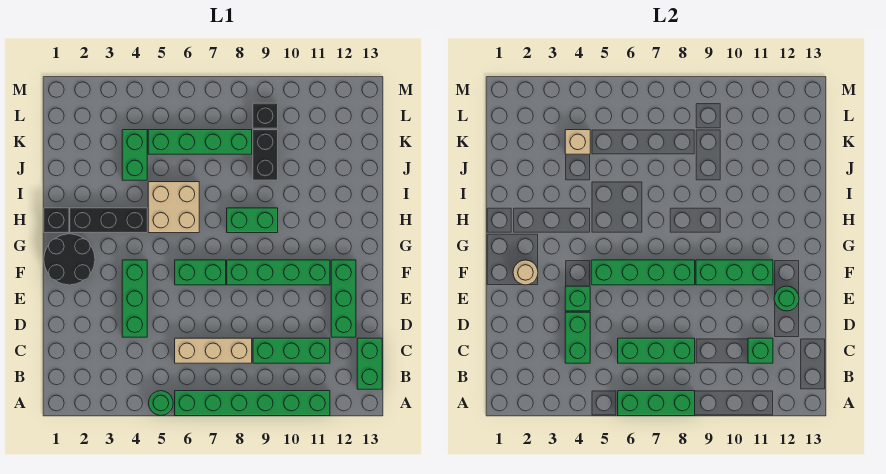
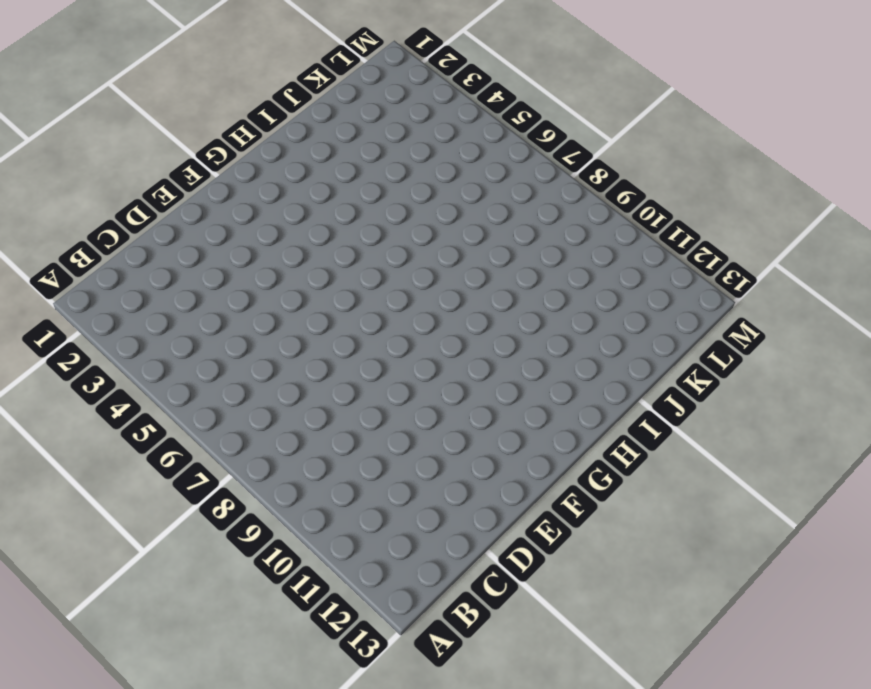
none -> green round brick A5 level 1
none -> green brick A6:A11 level 1
none -> green brick B13:C13 level 1

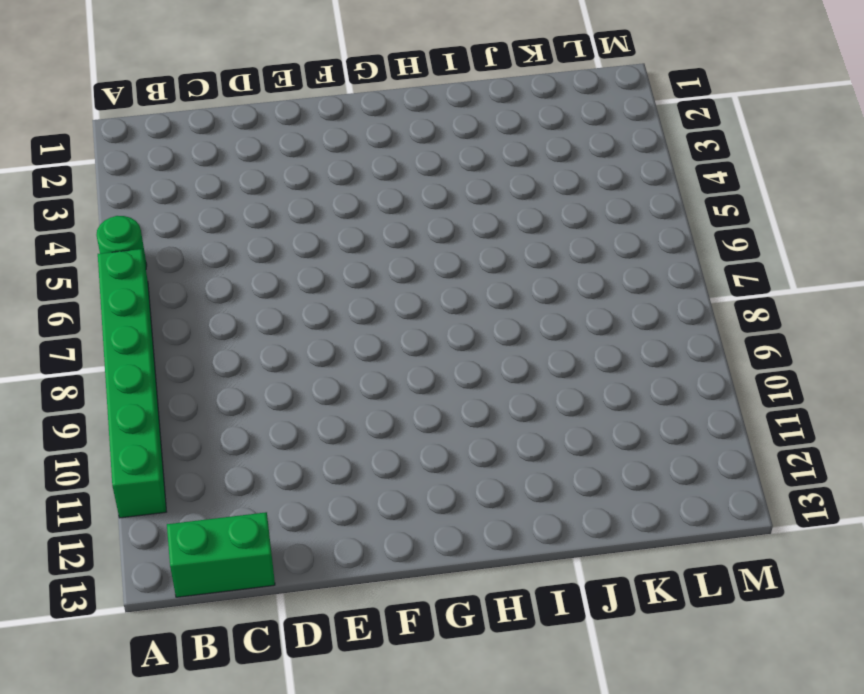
none -> tan brick C6:C8 level 1
none -> green brick C9:C11 level 1
none -> green brick D4:F4 level 1

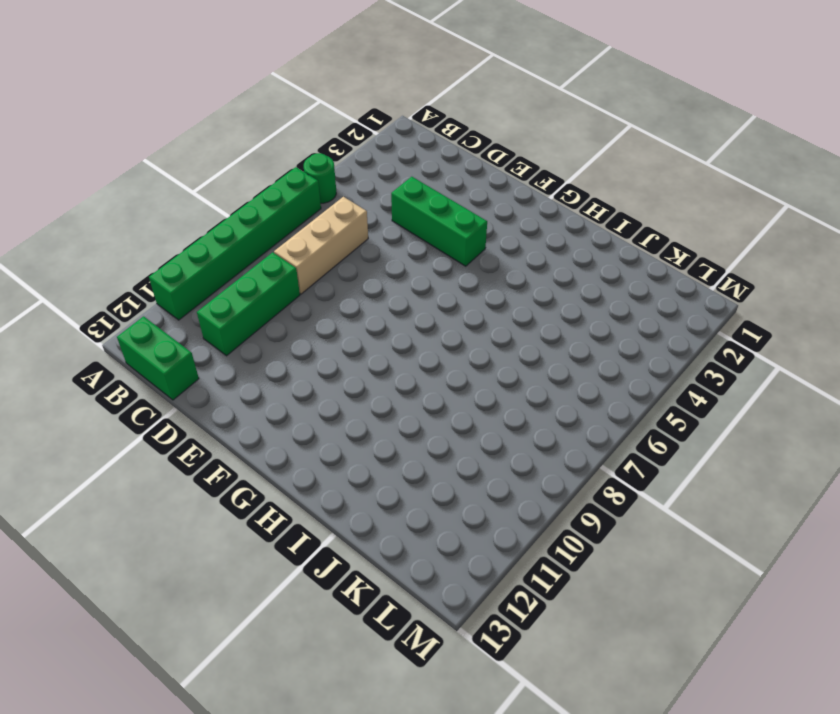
none -> green brick D12:F12 level 1
none -> black round brick F1:G2 level 1
none -> green brick F6:F7 level 1

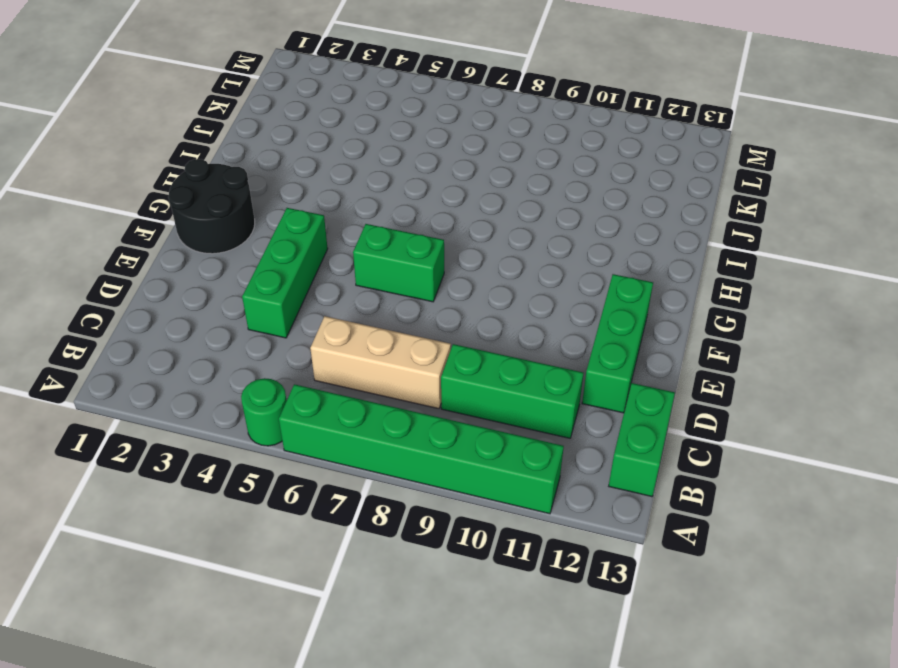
none -> green brick F8:F11 level 1
none -> black brick H1 level 1
none -> black brick H2:H4 level 1

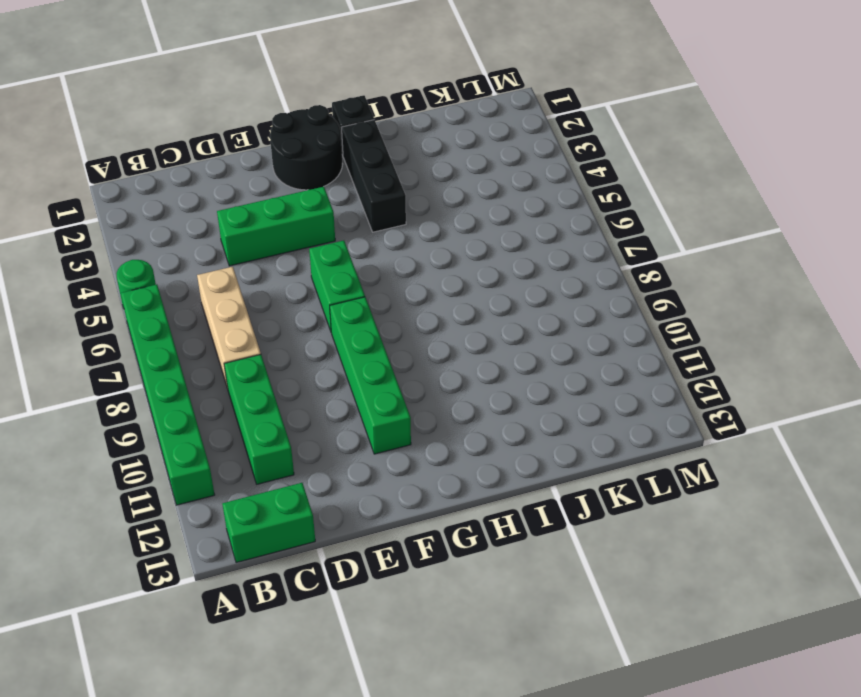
none -> green brick D12:F12 level 1
none -> tan brick H5:I6 level 1
none -> green brick H8:H9 level 1

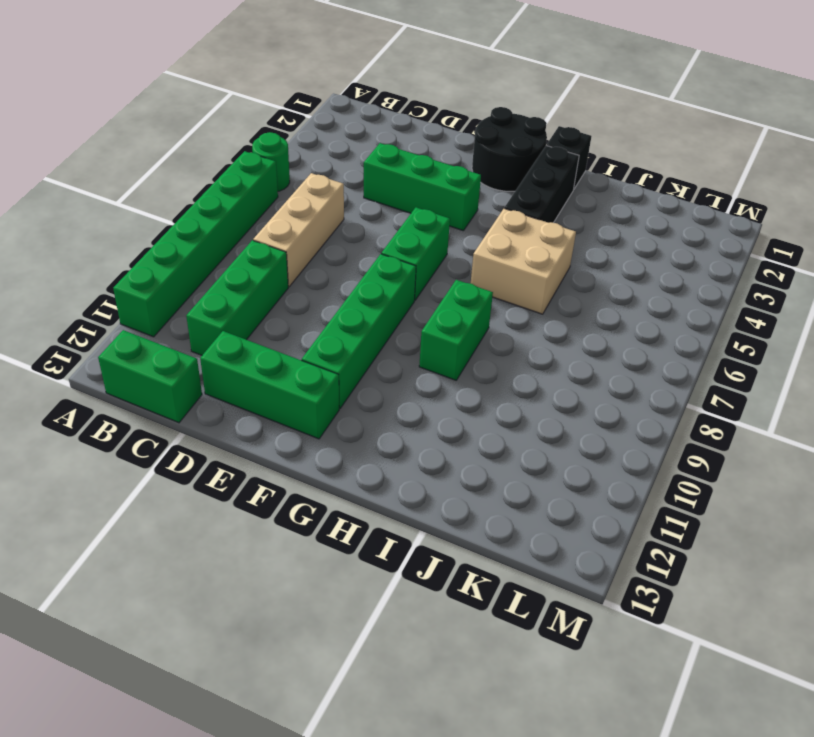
none -> green brick J4:K4 level 1
none -> black brick J9:K9 level 1
none -> green brick K5:K8 level 1

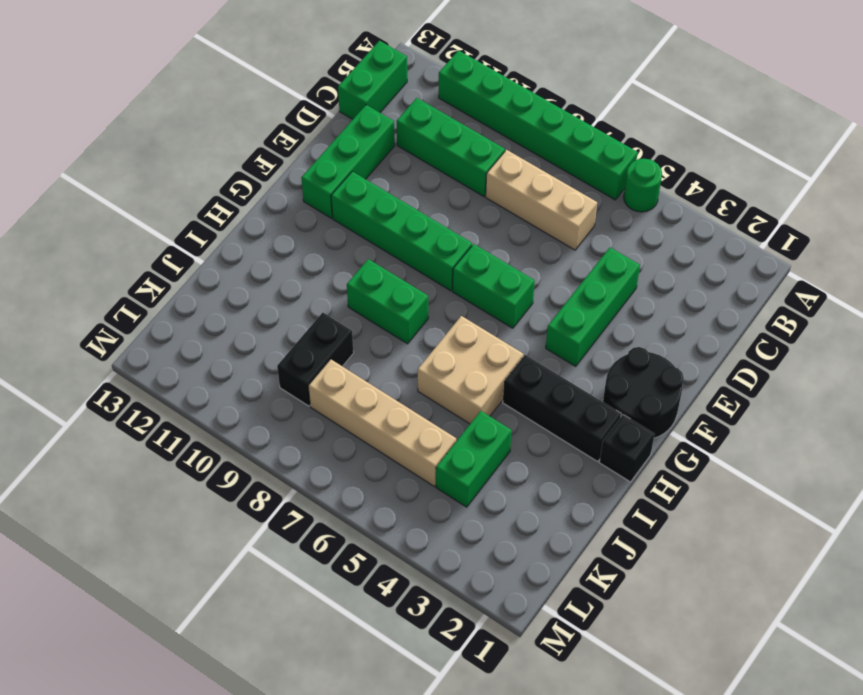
tan brick K5:K8 level 1 -> green brick K5:K8 level 1
none -> black brick L9 level 1
none -> green brick A6:A8 level 2
none -> green brick C4:D4 level 2

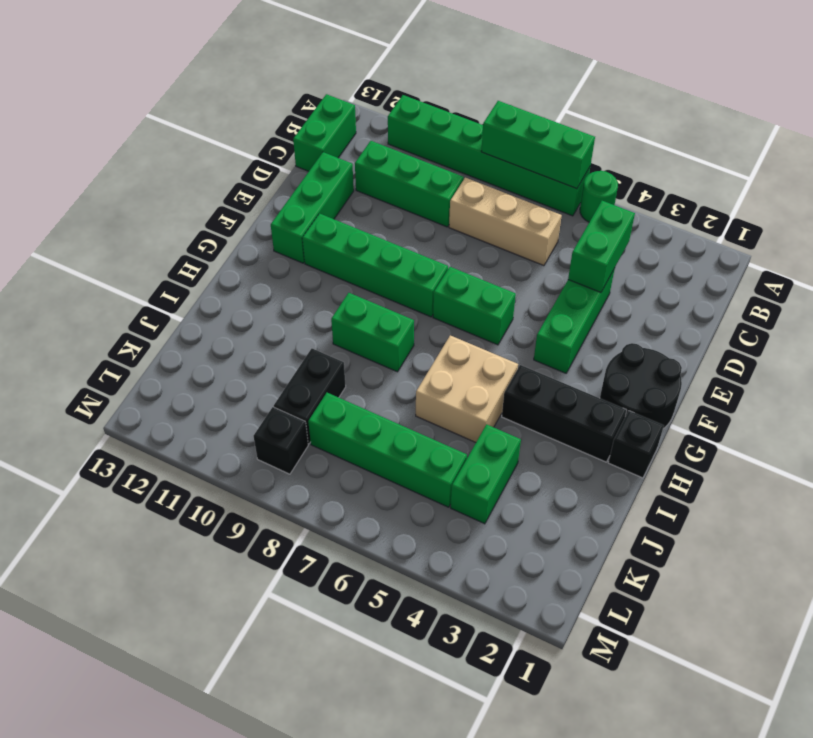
none -> green brick C6:C8 level 2
none -> green brick C11 level 2
none -> green brick E4 level 2

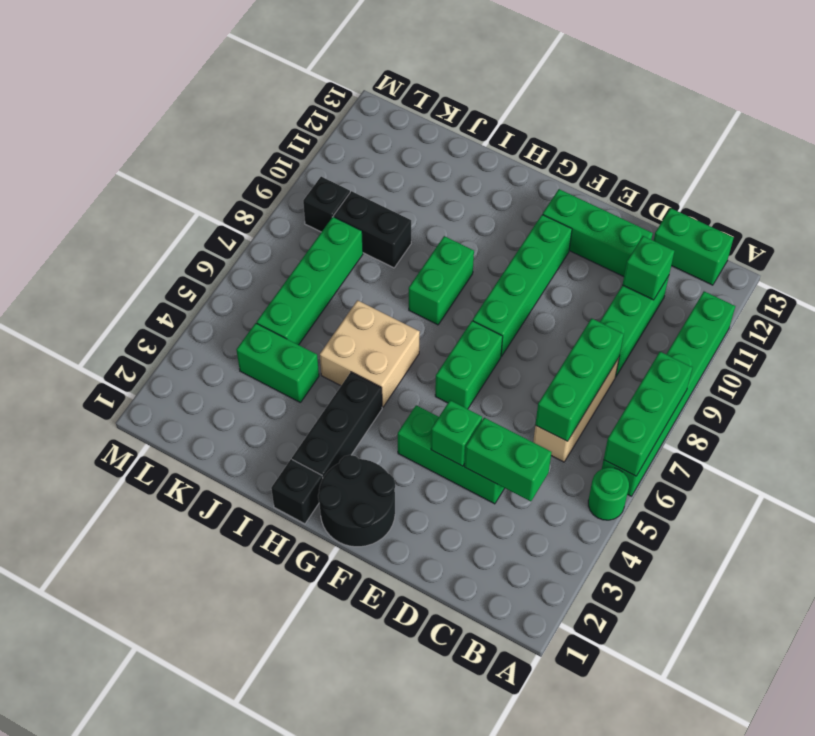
none -> green round brick E12 level 2
none -> tan round brick F2 level 2
none -> green brick F5:F8 level 2

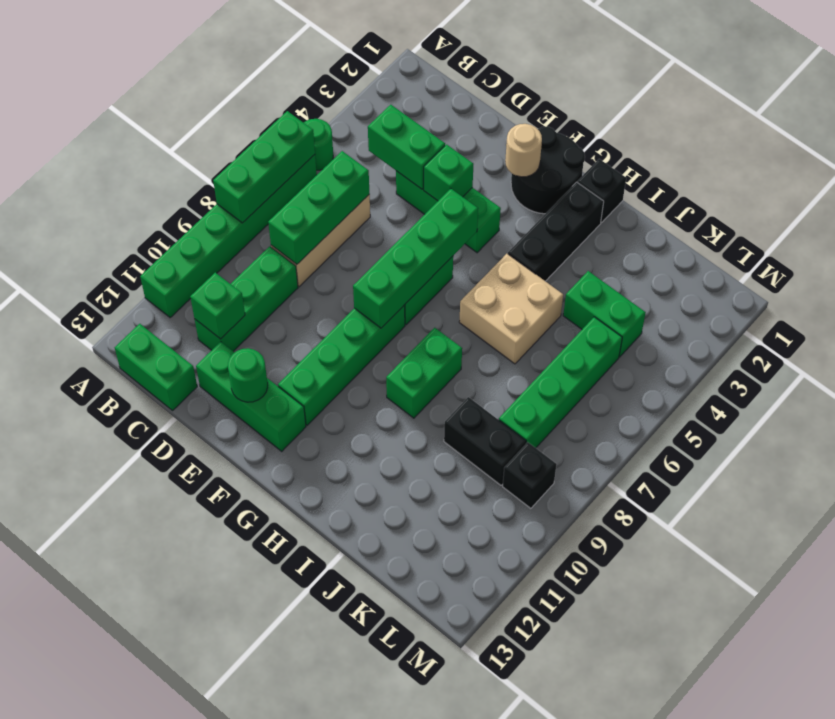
none -> green brick F9:F11 level 2
none -> tan brick K4 level 2

